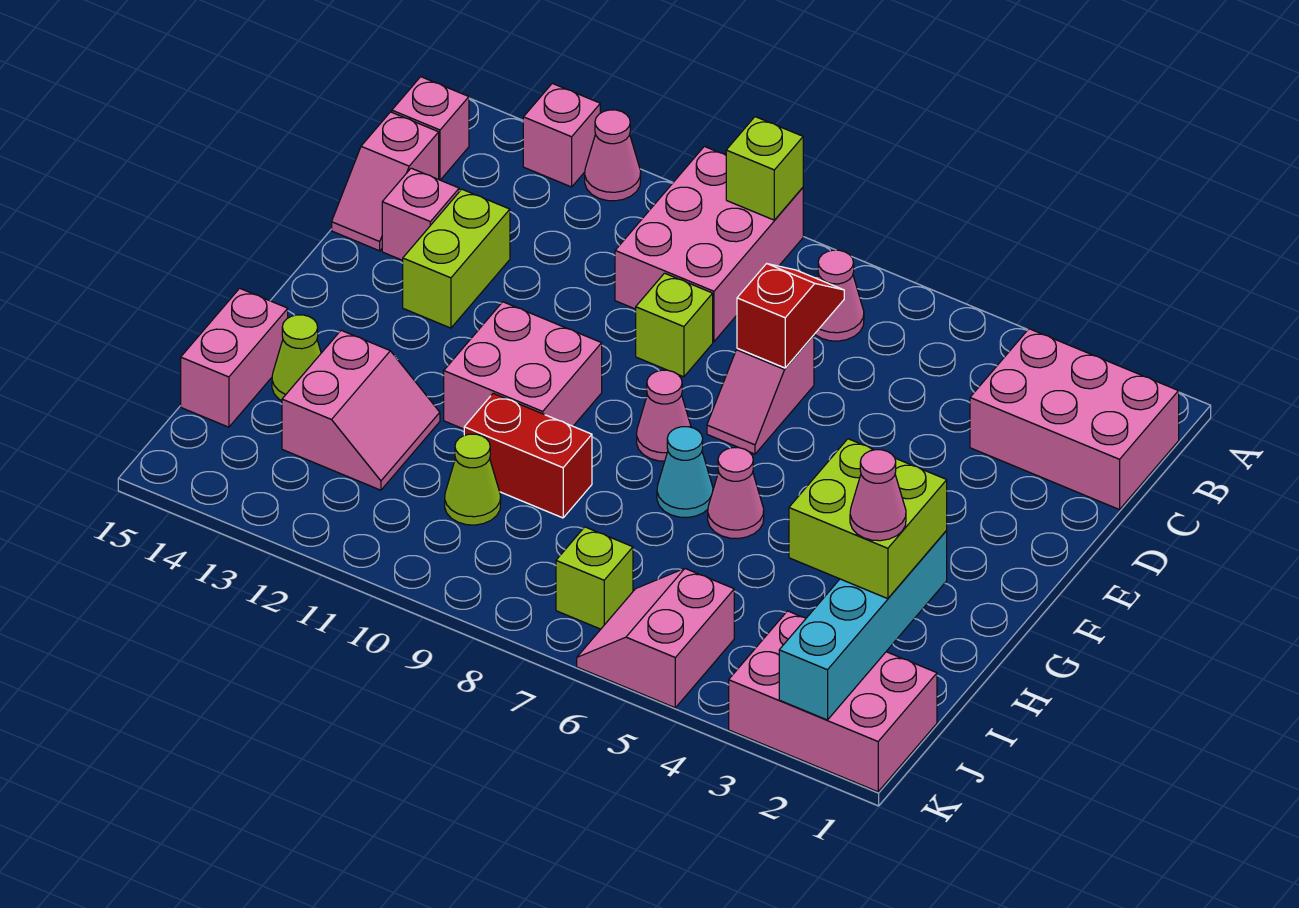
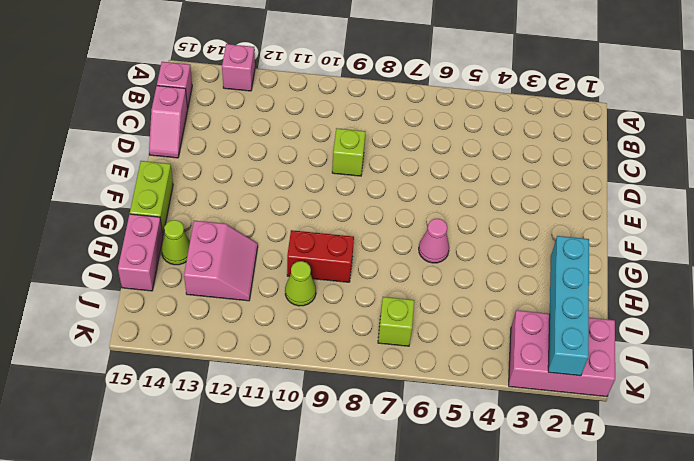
lime brick F15:G15 level 1 -> lime brick D13:E13 level 1
none -> pink brick A9:C10 level 1
none -> pink cone A12 level 1
none -> pink brick B1:C3 level 1

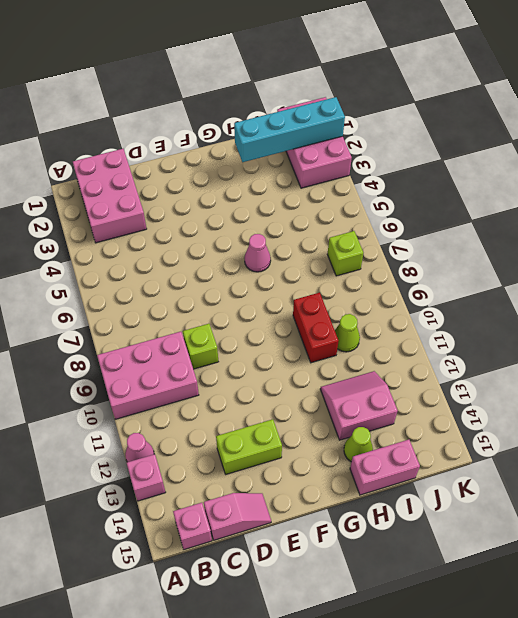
none -> pink cone B7 level 1
none -> pink slope D7:E7 level 1 top D
none -> pink brick D14 level 1

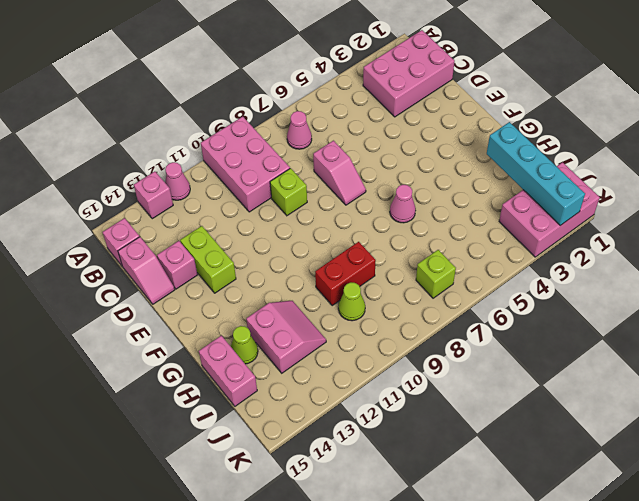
none -> pink cone F8 level 1
none -> pink brick F10:G11 level 1
none -> cyan cone G7 level 1

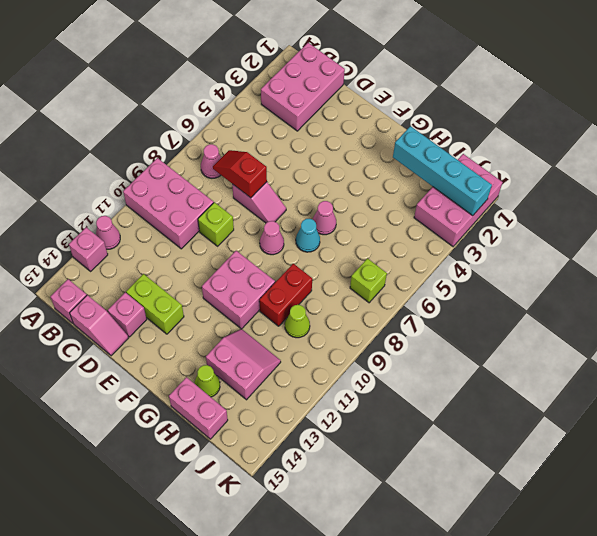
none -> pink slope J5:K6 level 1 top 5
none -> lime brick A9 level 2
none -> lime brick H2:I3 level 3

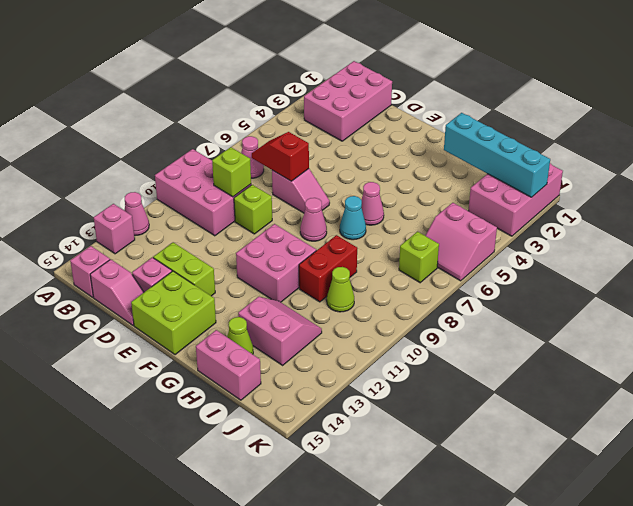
lime brick C9 level 2 -> lime brick A9 level 2
lime brick E14:F15 level 1 -> lime brick H2:I3 level 3
none -> pink cone I2 level 4

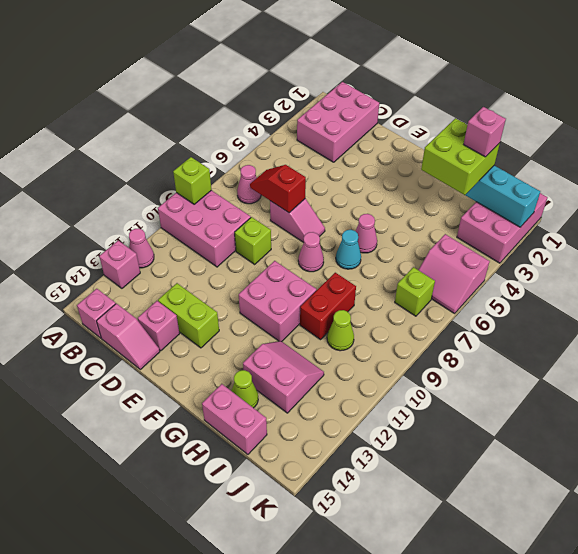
pink brick I2 level 4 -> pink cone I2 level 4

